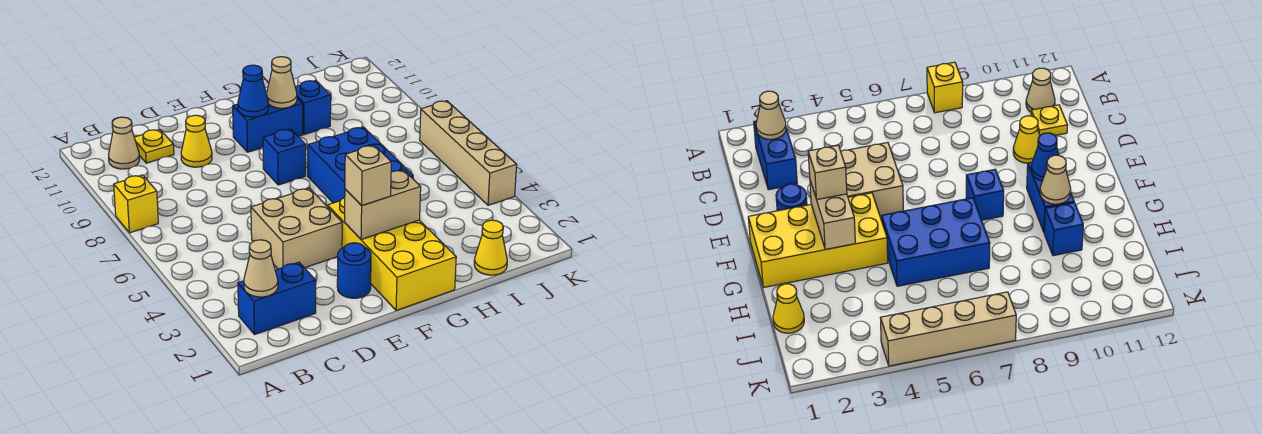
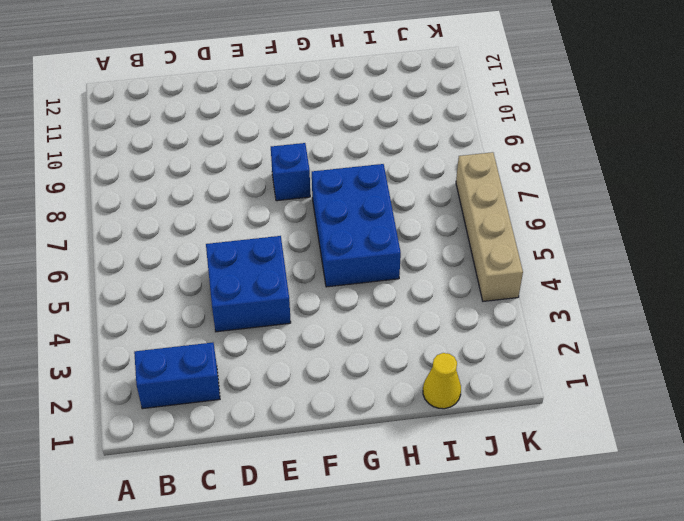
blue brick D4:E5 level 1 -> tan brick D4:E5 level 1
none -> yellow brick A8 level 1
none -> tan cone B11 level 1
none -> yellow plate C11 level 1

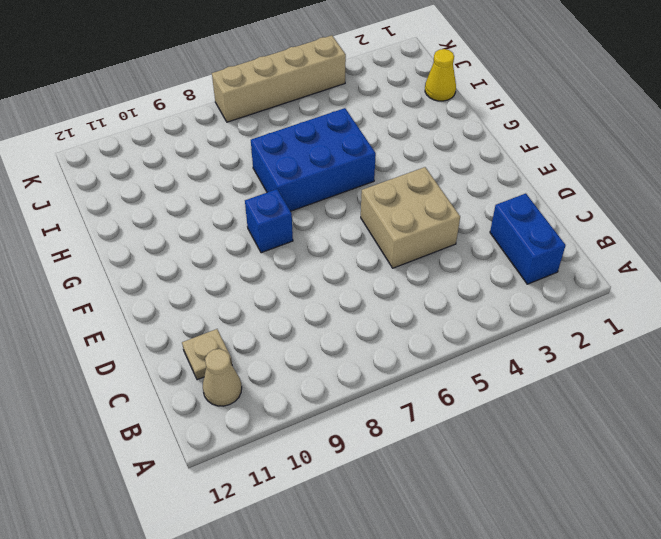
tan plate C11 level 1 -> yellow plate C11 level 1
none -> yellow brick A8 level 1
none -> yellow cone D10 level 1
none -> blue round brick E2 level 1

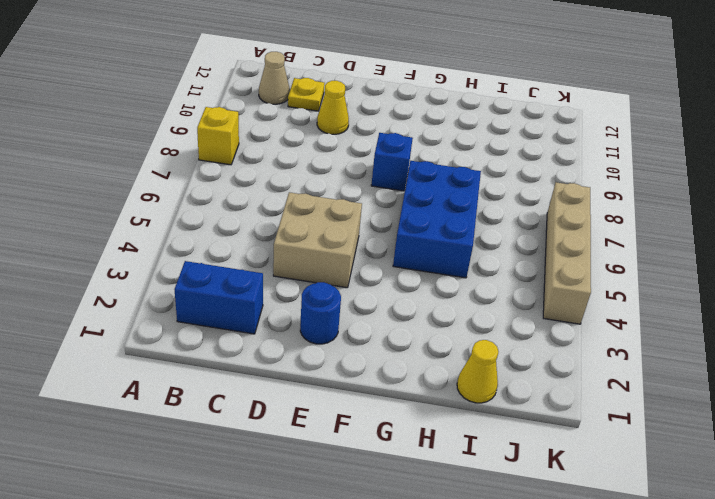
none -> yellow brick F1:G4 level 1
none -> blue brick F10:G10 level 1
none -> blue brick H10 level 1

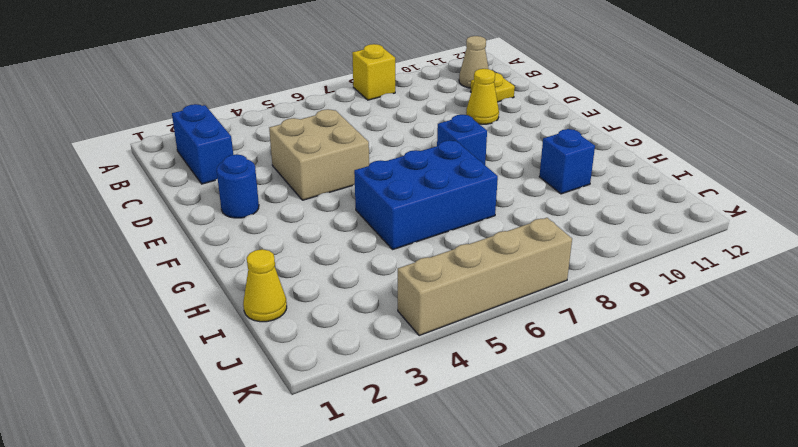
none -> yellow brick F1:G4 level 1
none -> blue brick F10:G10 level 1
none -> tan cone B2 level 2

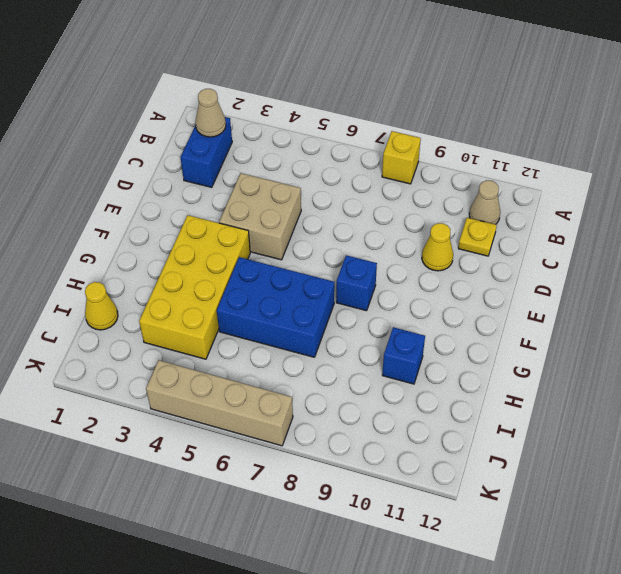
yellow brick F3:I4 level 1 -> yellow brick F1:G4 level 1
none -> blue round brick E2 level 1
none -> blue brick F10:G10 level 1
none -> tan brick F3:G3 level 2

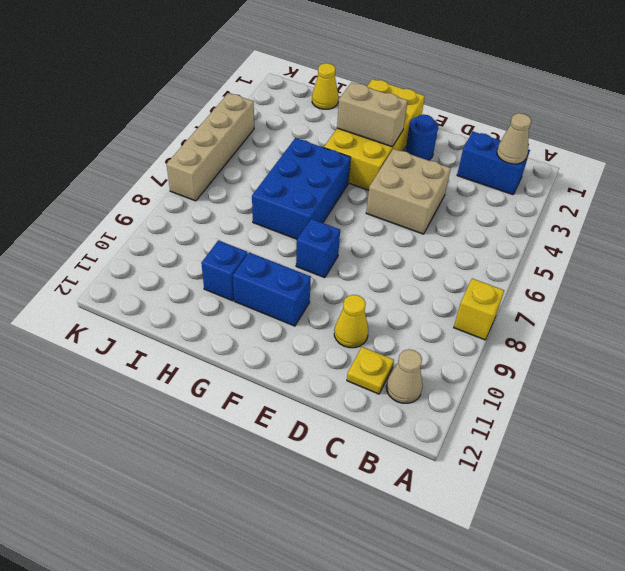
none -> blue cone F10 level 2
none -> tan cone G10 level 2
none -> tan brick F3 level 3

